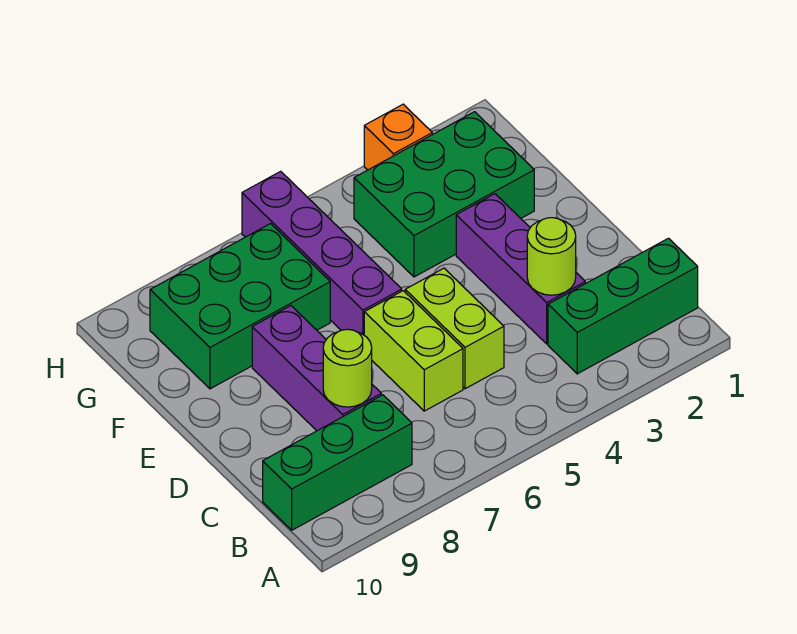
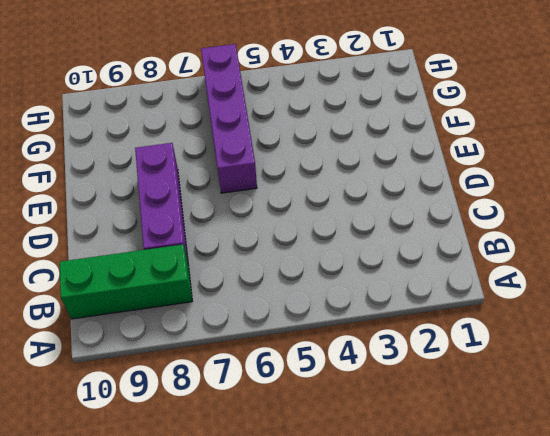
none -> green brick B1:B3 level 1
none -> purple brick C3:E3 level 1
none -> lime brick C5:D5 level 1

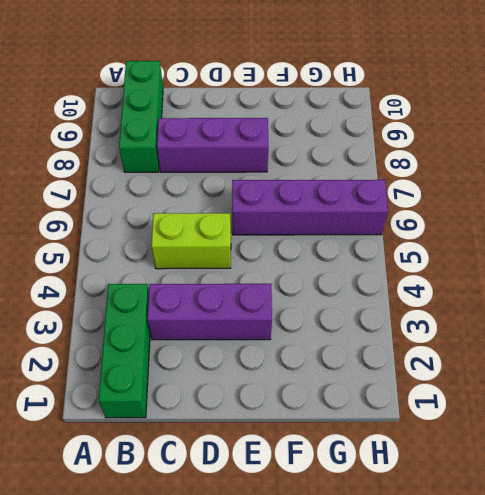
none -> lime brick C6:D6 level 1
none -> green brick F2:G4 level 1
none -> green brick F7:G9 level 1

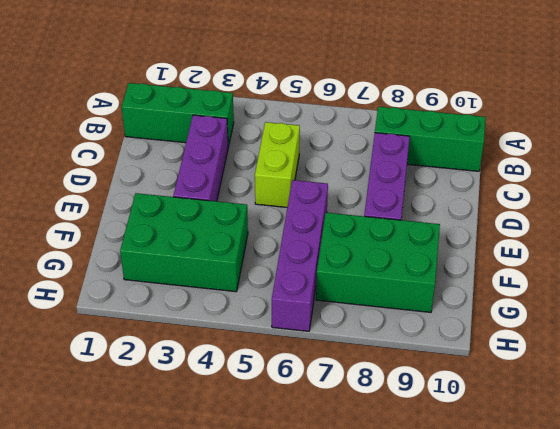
none -> lime brick C6:D6 level 1
none -> orange brick H3 level 1
none -> lime round brick C3 level 2

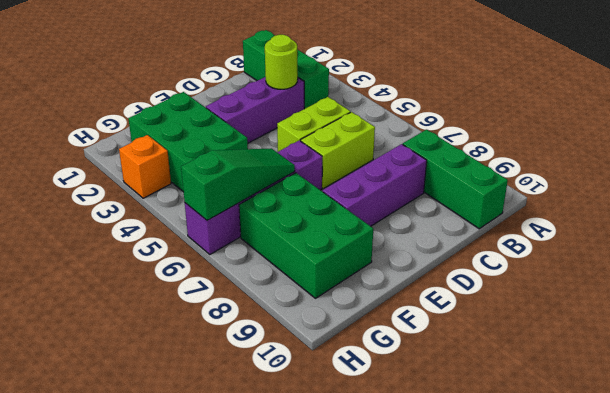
green slope F6:H6 level 2 top H -> none
none -> lime round brick C8 level 2

